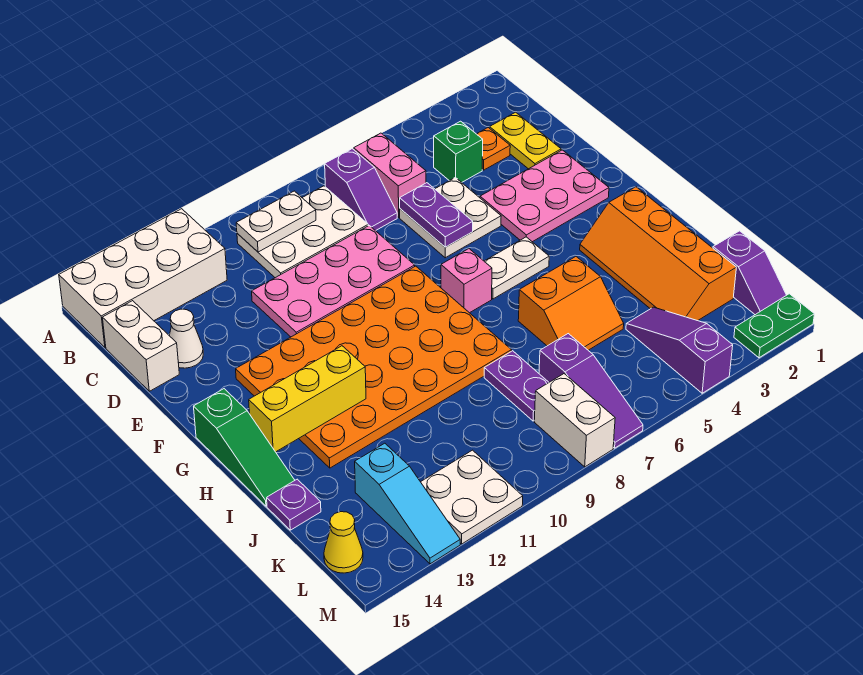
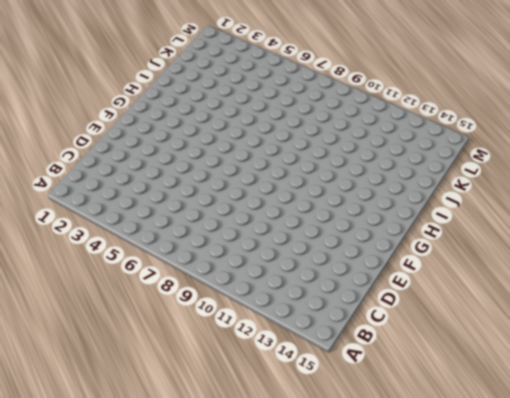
none -> white brick A12:B15 level 1
none -> pink brick B6:C6 level 1
none -> purple slope B7:C7 level 1 top B
none -> white plate B8:C10 level 1

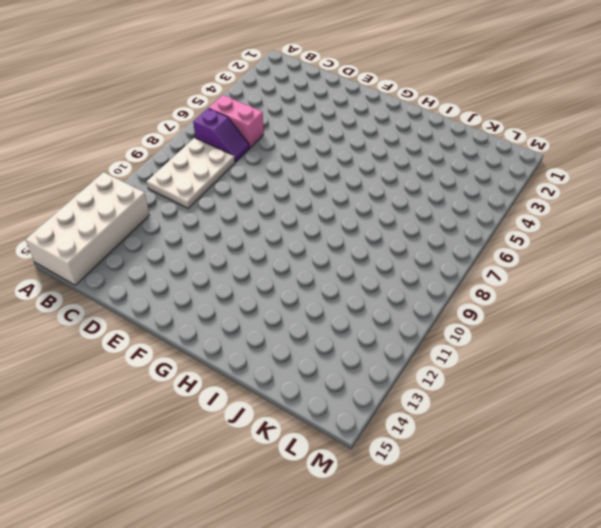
none -> yellow plate C2:D2 level 1
none -> orange plate C3 level 1
none -> green brick C4 level 1
none -> white brick C15:D15 level 1

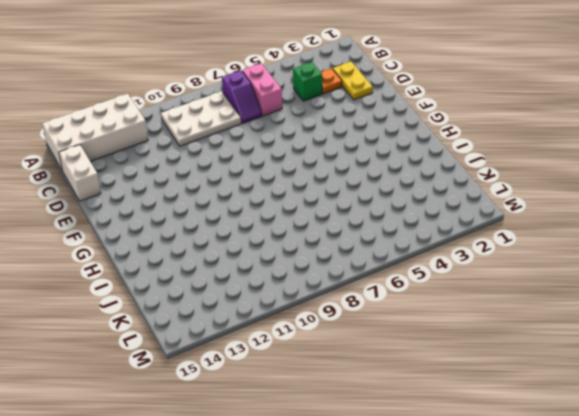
none -> white plate D5:E6 level 1
none -> pink plate D8:E11 level 1
none -> white cone D14 level 1
none -> pink plate E2:F4 level 1

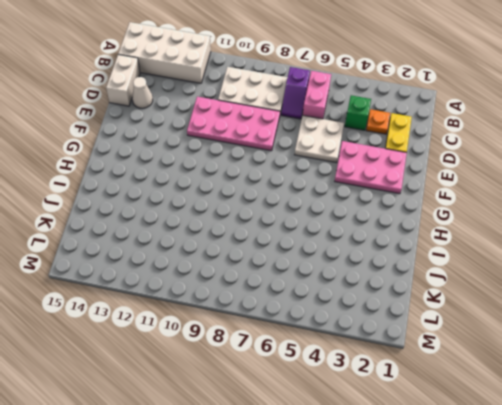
none -> orange plate F8:I13 level 1
none -> white plate G5:G6 level 1
none -> pink brick G7 level 1
none -> green slope G15:I15 level 1 top G

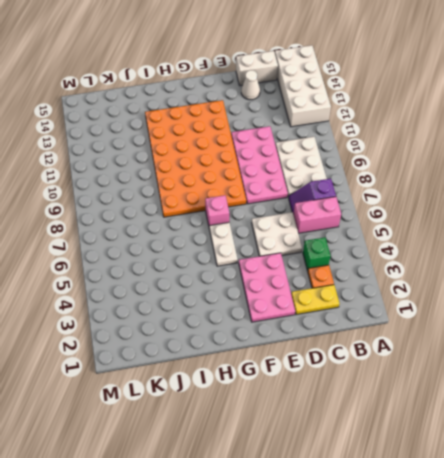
none -> green slope G15:I15 level 1 top G
none -> orange slope H2:K3 level 1 top 2
none -> orange slope I5:J6 level 1 top I
none -> purple plate J8:K8 level 1

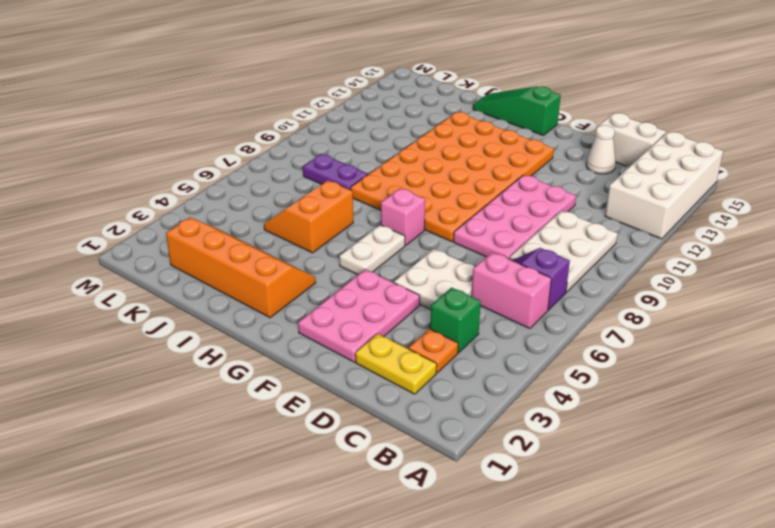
none -> purple plate J15 level 1
none -> purple slope K1:L1 level 1 top K
none -> purple slope K4:M4 level 1 top M
none -> purple slope K7:M7 level 1 top K

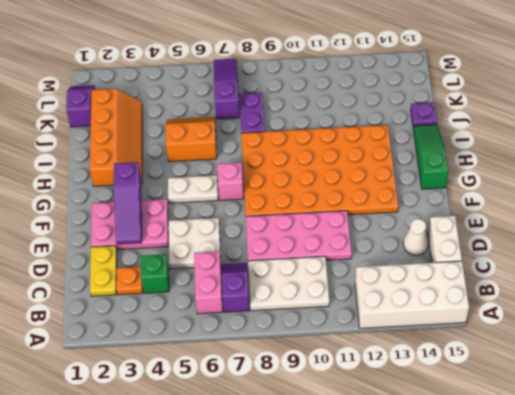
purple slope E3:G3 level 2 top G -> purple slope K4:M4 level 1 top M
none -> cyan slope K13:M13 level 1 top K
none -> white brick L8:M8 level 1
none -> white plate L11:M12 level 1
none -> yellow cone L15 level 1

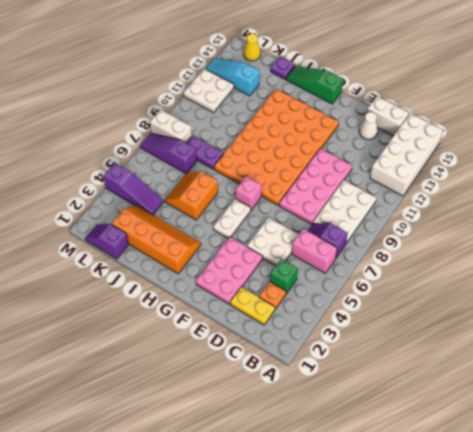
none -> green plate M1:M2 level 1
none -> white plate B9:B10 level 2
none -> purple plate D6:E6 level 2
none -> yellow brick H12:H14 level 2

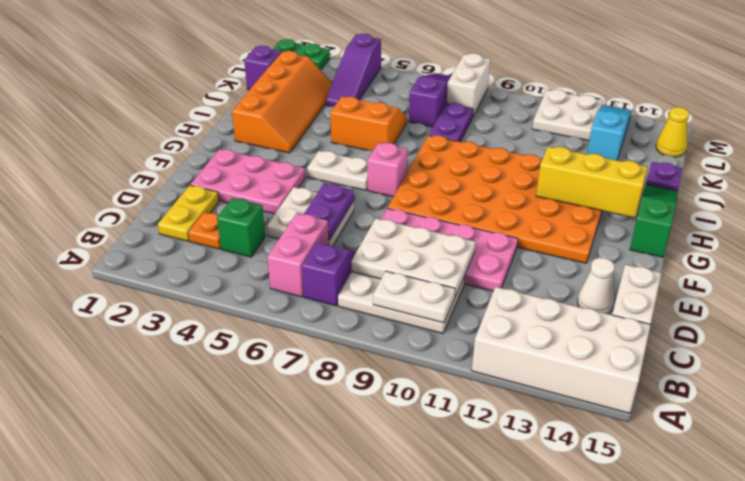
white plate C8:D10 level 2 -> none

